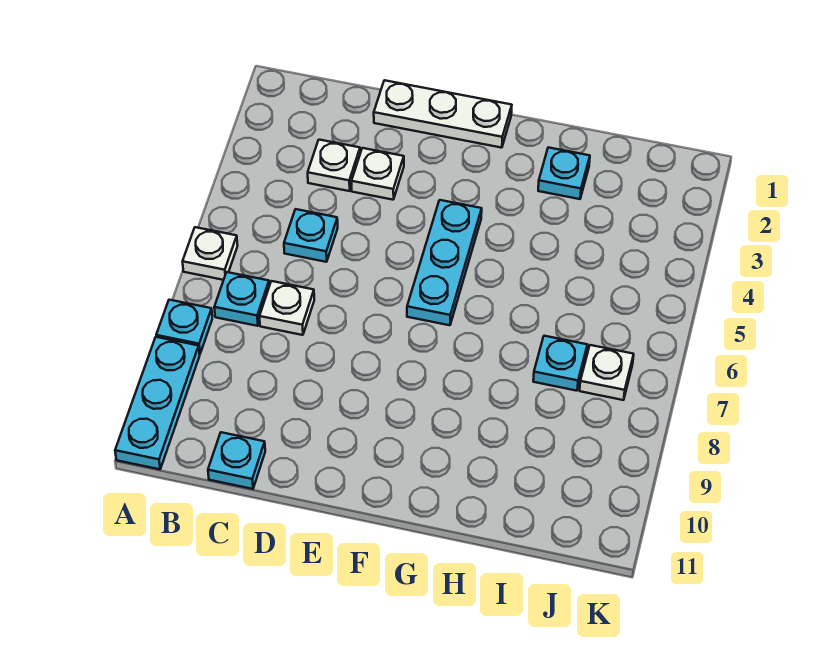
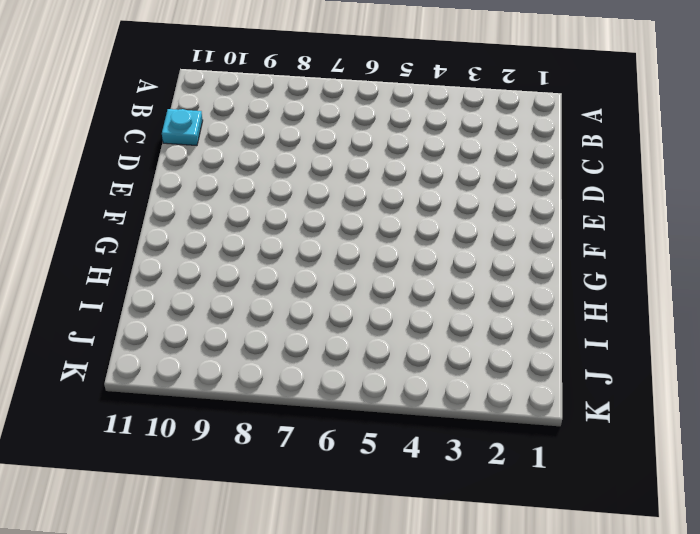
none -> white plate A6 level 1
none -> cyan plate A8 level 1
none -> cyan plate A9:A11 level 1

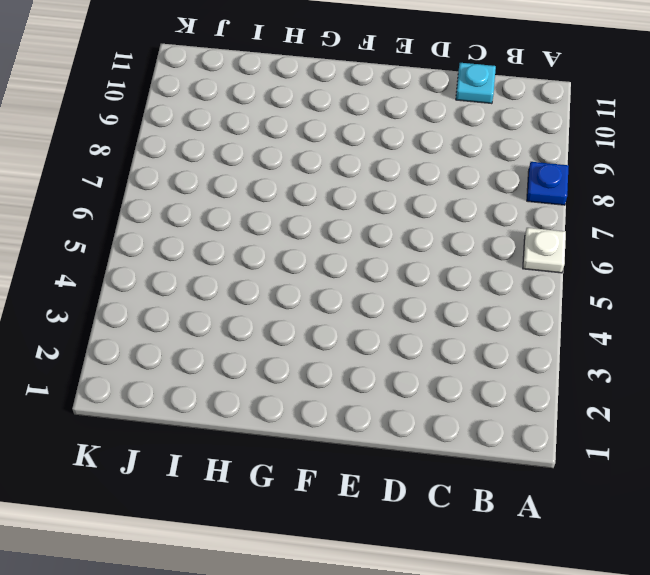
blue plate A8 level 1 -> cyan plate A8 level 1
none -> cyan plate A9:A11 level 1
none -> cyan plate B7 level 1
none -> white plate C3 level 1

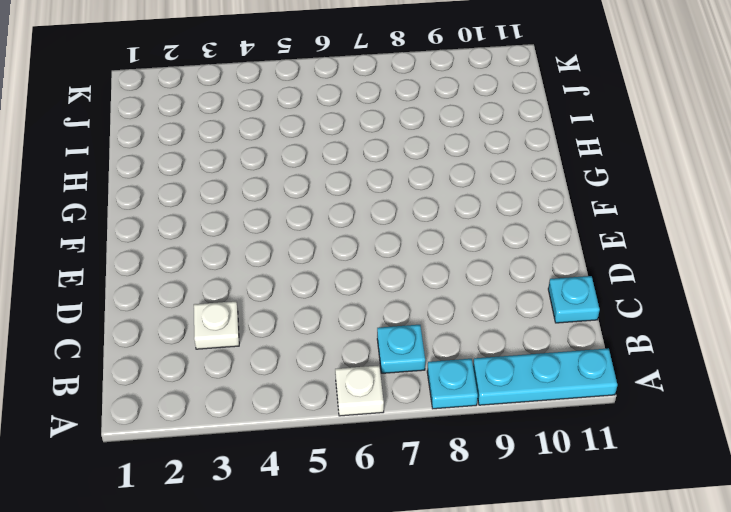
none -> cyan plate C5 level 1
none -> white plate C7 level 1
none -> white plate D1:F1 level 1

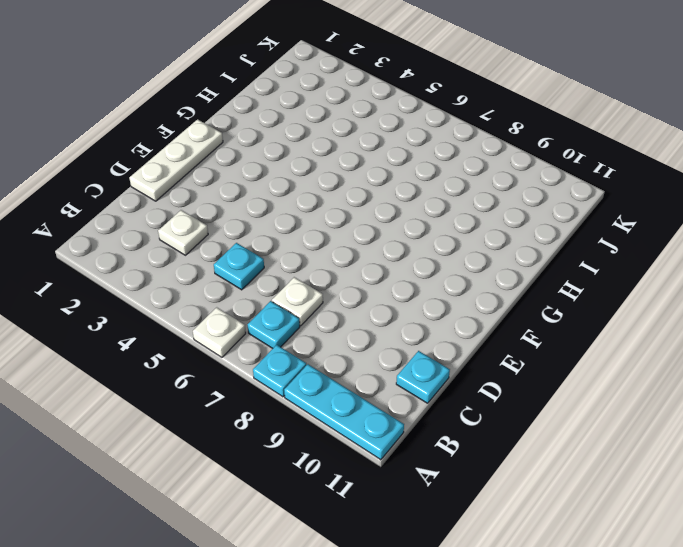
none -> white plate D3 level 1
none -> cyan plate F4:F6 level 1
none -> cyan plate H2 level 1

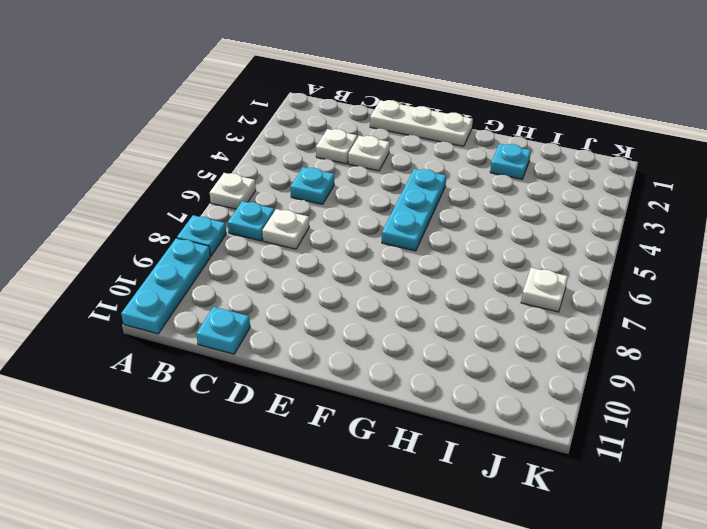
none -> cyan plate I7 level 1

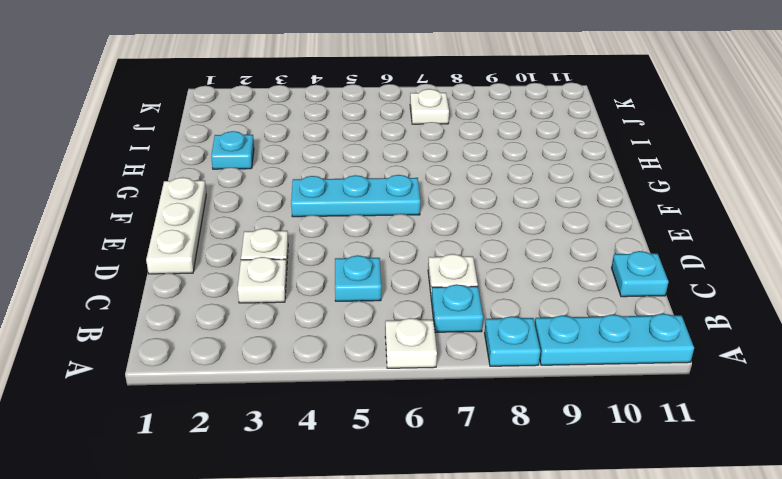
none -> cyan plate I7 level 1

